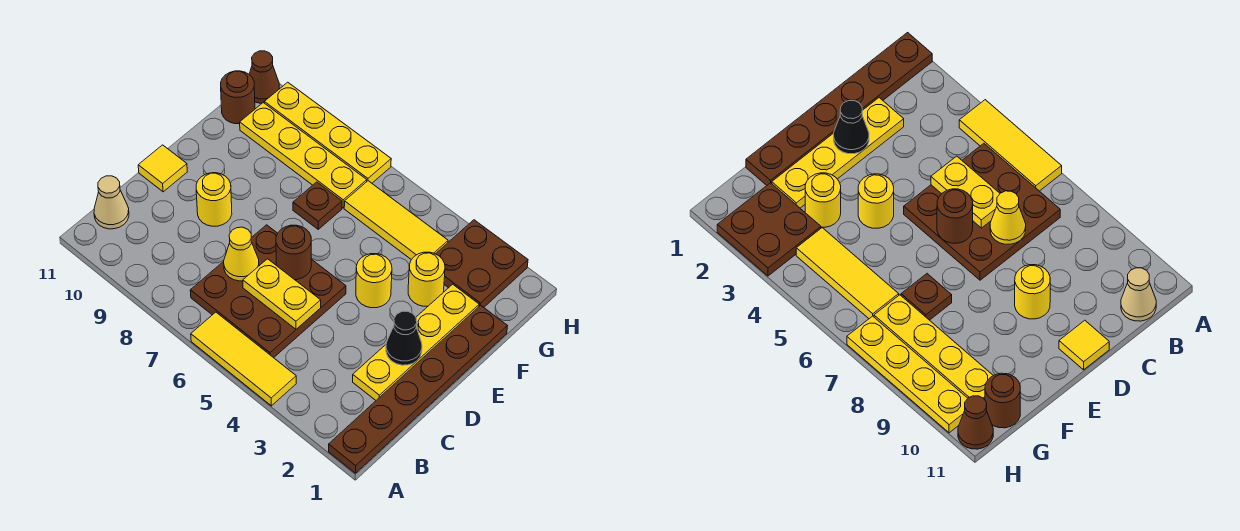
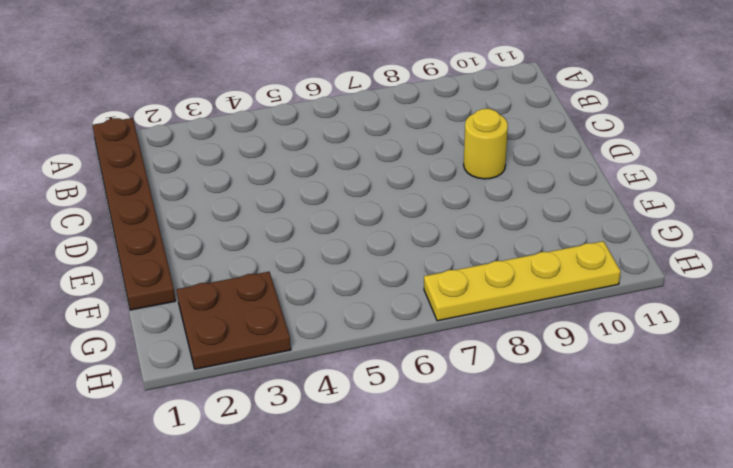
none -> yellow tile A4:A6 level 1
none -> brown plate B5:D7 level 1
none -> tan cone B11 level 1

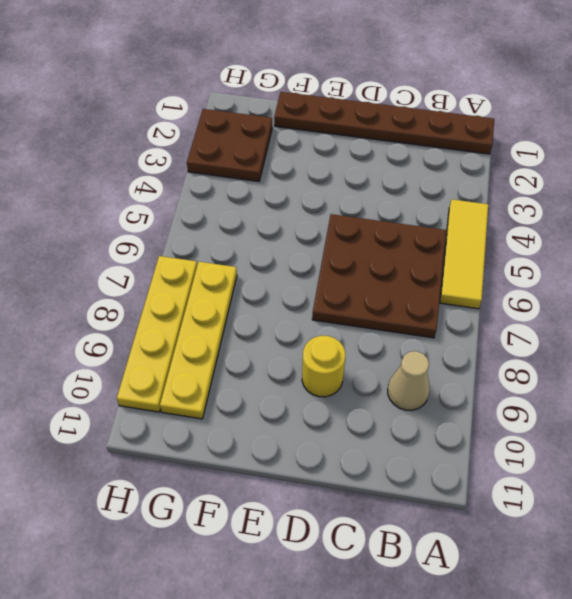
tan cone B9 level 1 -> tan cone B11 level 1
none -> yellow plate C2:F2 level 1
none -> yellow tile D11 level 1
none -> yellow round brick E4 level 1

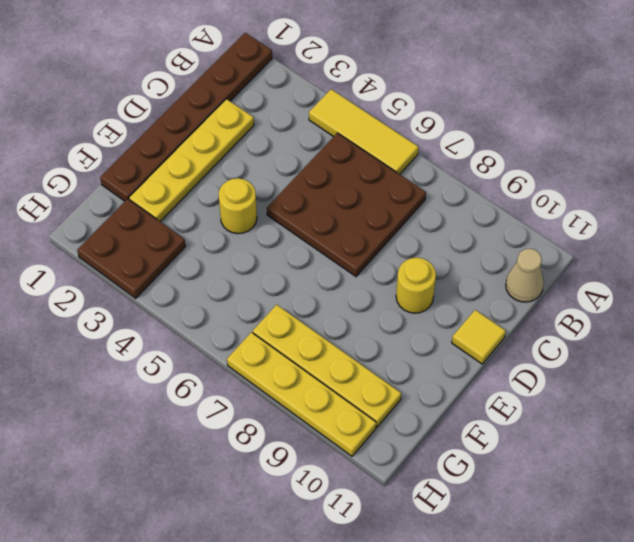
none -> yellow round brick F3 level 1
none -> brown plate F7 level 1
none -> yellow tile G4:G6 level 1

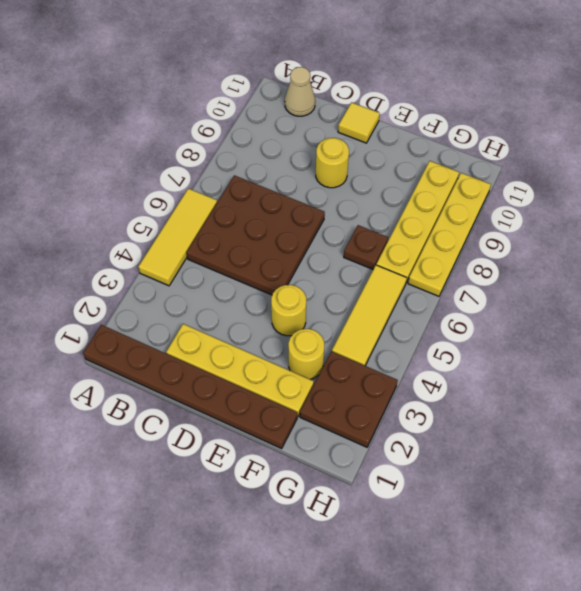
none -> brown round brick G11 level 1
none -> brown cone H11 level 1
none -> yellow plate C5:C6 level 2

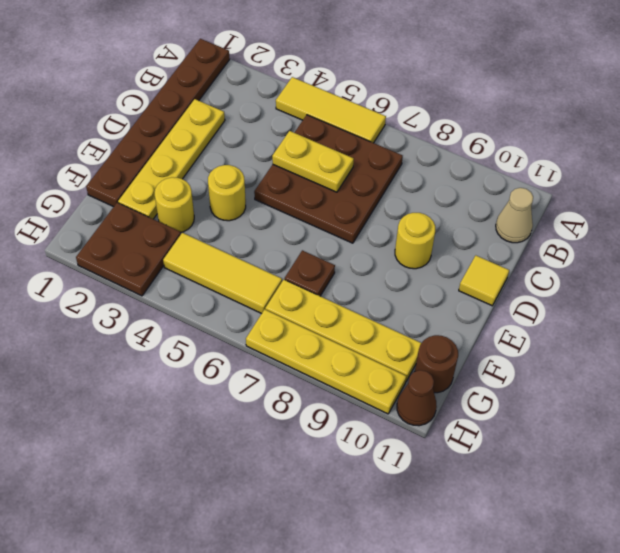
none -> yellow cone C7 level 2
none -> black cone D2 level 2
none -> brown round brick D6 level 2

